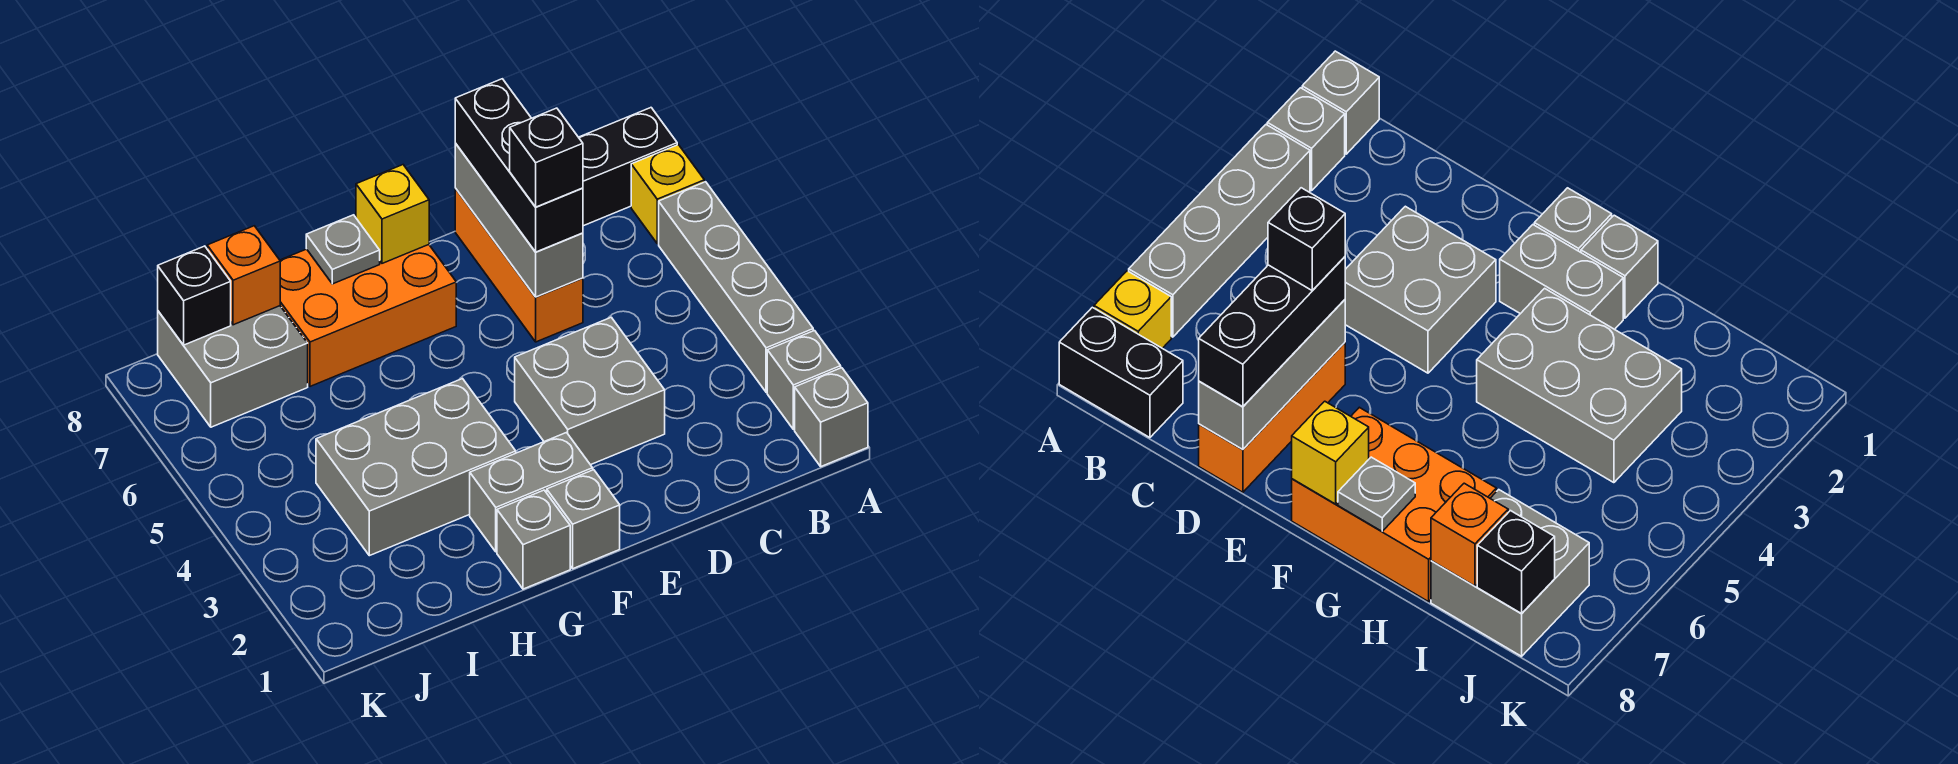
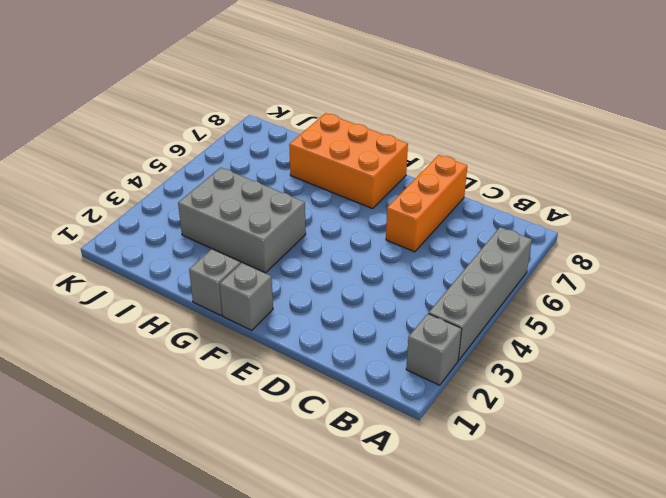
none -> grey brick A1 level 1
none -> yellow brick A7 level 1
none -> black brick A8:B8 level 1

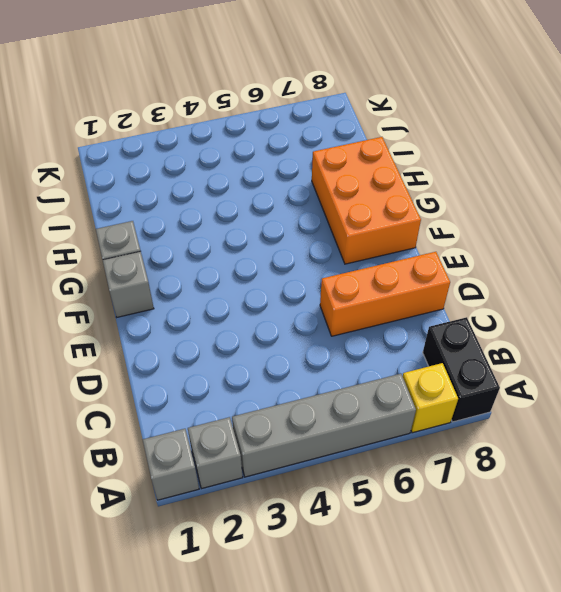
none -> grey brick D3:E4 level 1
none -> grey brick F2:G2 level 1
none -> grey brick G3:I4 level 1

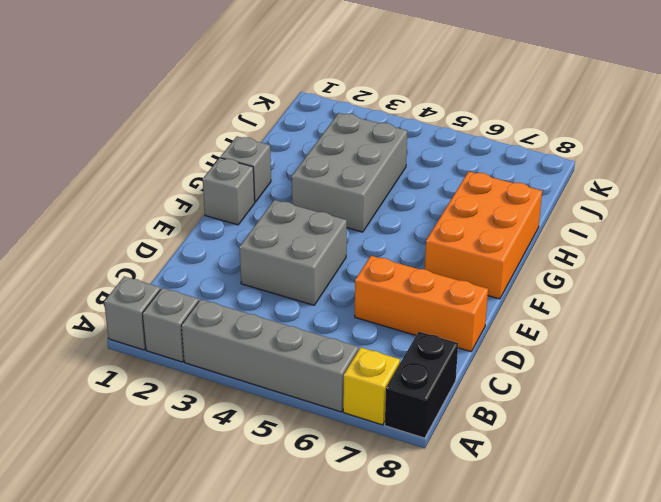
none -> grey brick F2:G2 level 1
none -> grey brick I7:J8 level 1
none -> grey brick D6:D8 level 2

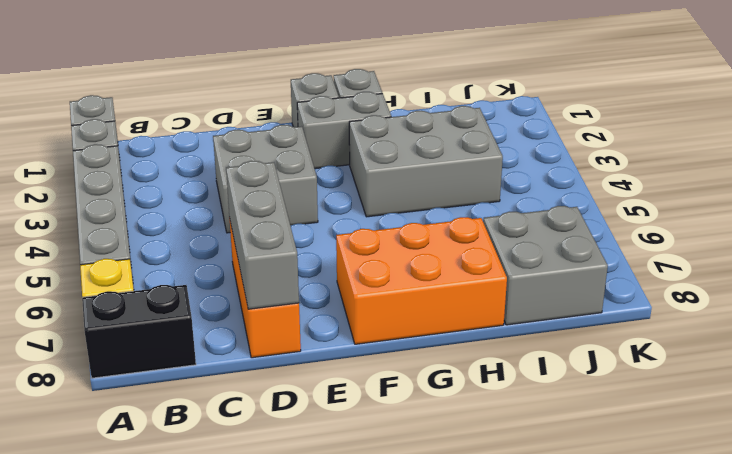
none -> yellow brick F8 level 2
none -> grey plate G8 level 2
none -> orange brick I8 level 2

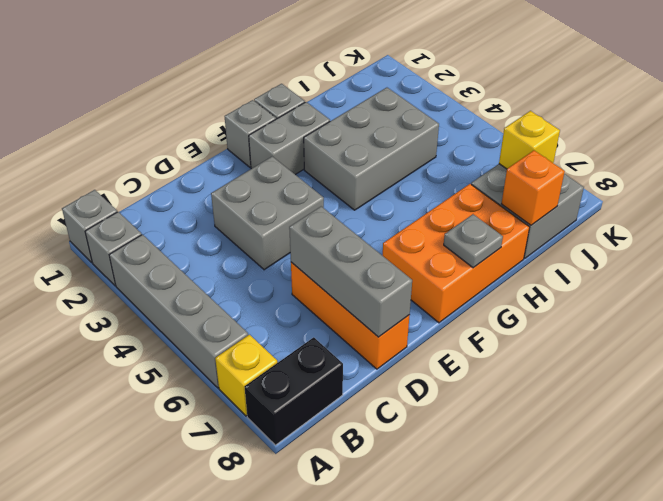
yellow brick J7 level 2 -> yellow brick F8 level 2
none -> black brick J8 level 2
none -> black brick D6:D8 level 3
none -> black brick D6 level 4

